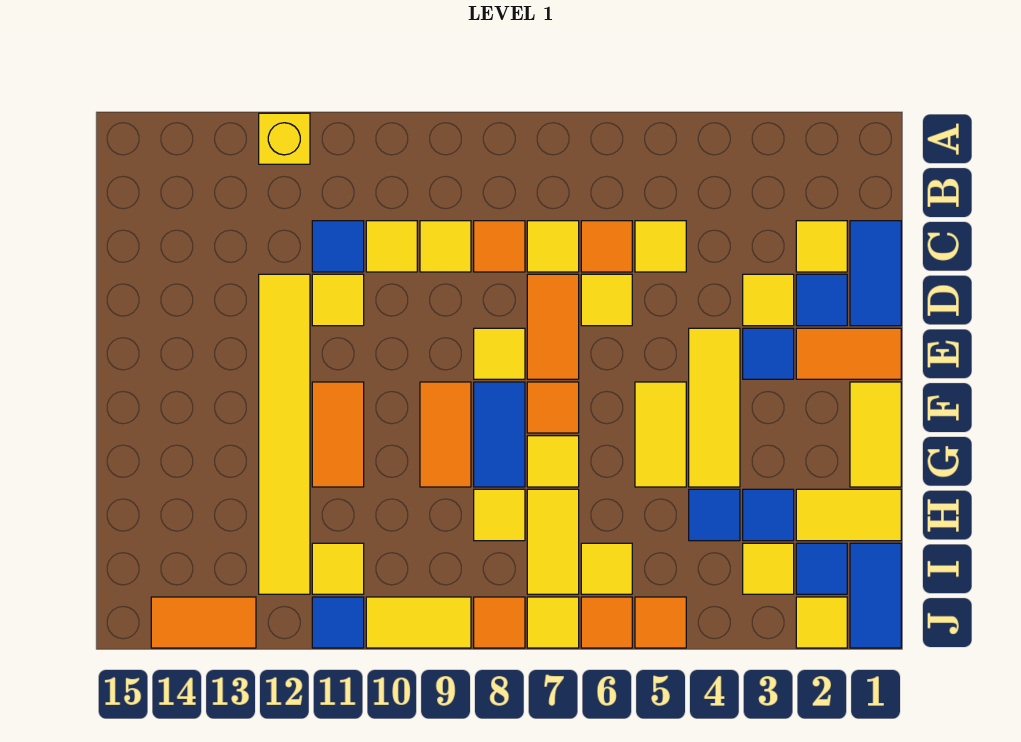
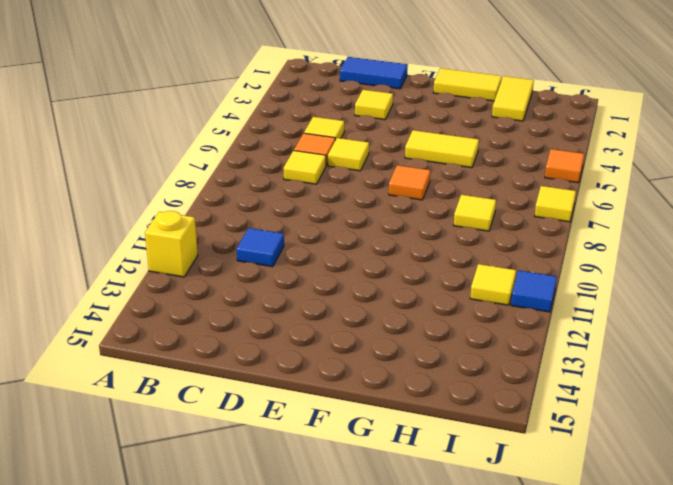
none -> yellow tile C2 level 1
none -> orange tile C8 level 1
none -> yellow tile C9 level 1
none -> yellow tile C10 level 1

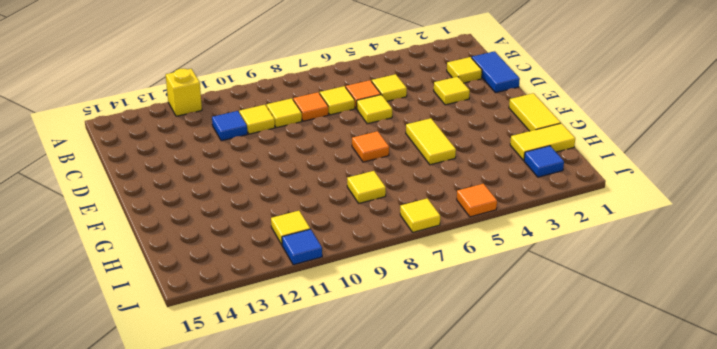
none -> blue tile D2 level 1
none -> orange tile D7:E7 level 1
none -> yellow tile D11 level 1
none -> yellow tile D12:I12 level 1

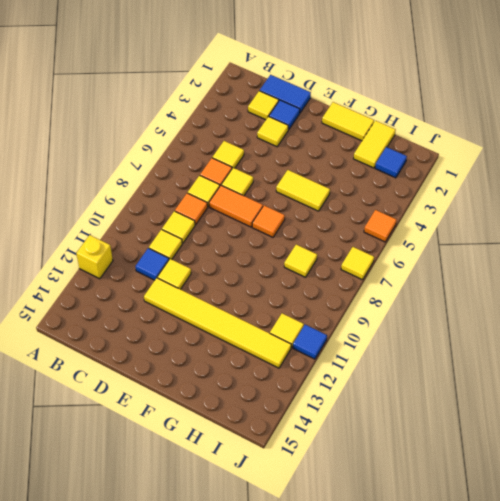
none -> orange tile E1:E2 level 1
none -> blue tile E3 level 1
none -> yellow tile E4:G4 level 1
none -> yellow tile E8 level 1

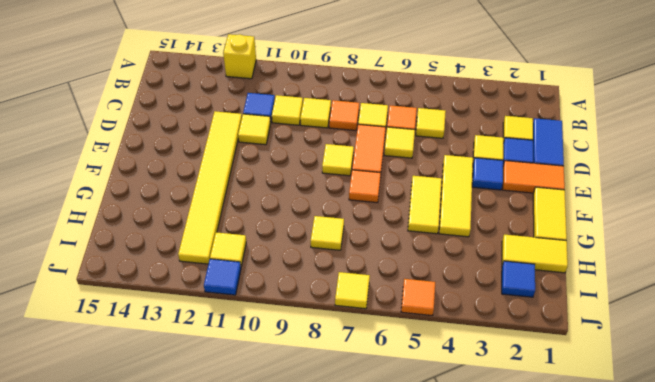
none -> blue tile F8:G8 level 1
none -> orange tile F9:G9 level 1
none -> orange tile F11:G11 level 1
none -> yellow tile G7 level 1

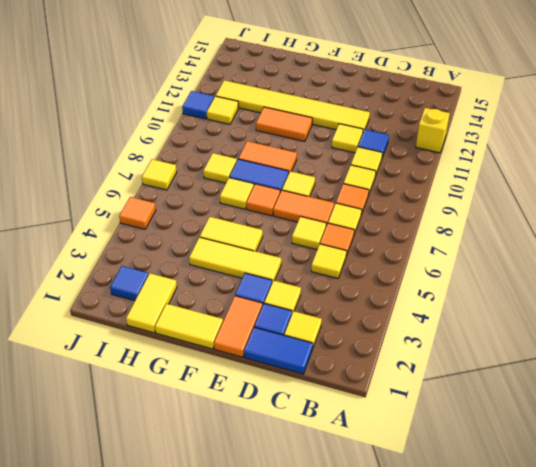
none -> blue tile H3 level 1
none -> blue tile H4 level 1
none -> yellow tile H7:I7 level 1
none -> blue tile I1:J1 level 1

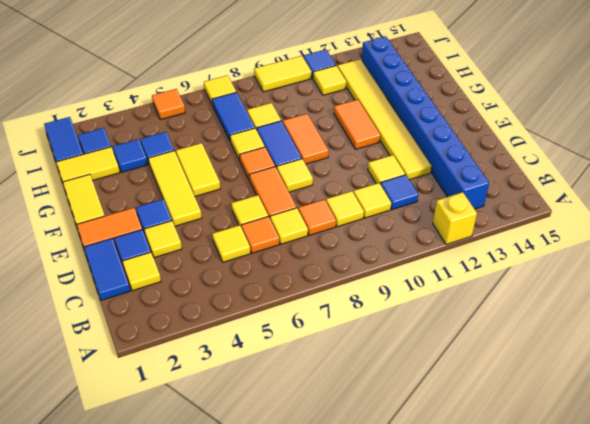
blue brick B13:I13 level 1 -> none
blue tile H7:I7 level 1 -> yellow tile H7:I7 level 1
none -> yellow tile I3 level 1
none -> yellow tile I6 level 1
none -> yellow tile J2 level 1
none -> orange tile J6 level 1

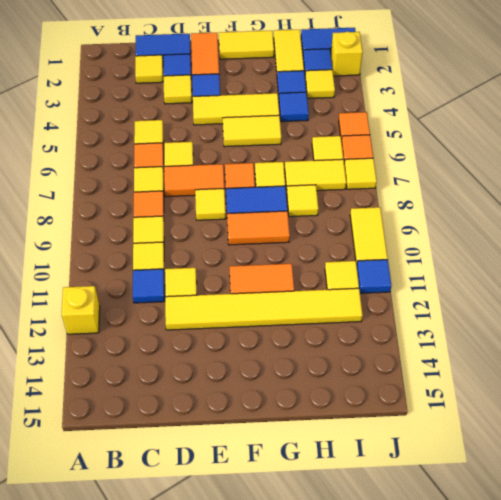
yellow brick J2 level 1 -> yellow tile J2 level 1
none -> orange tile J8 level 1
none -> orange tile J13:J14 level 1

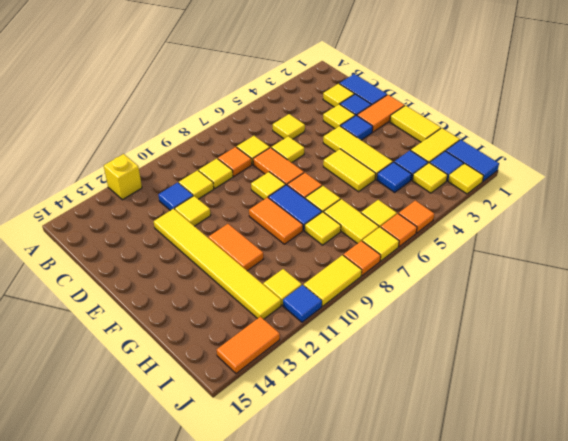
none -> orange tile C6 level 1

